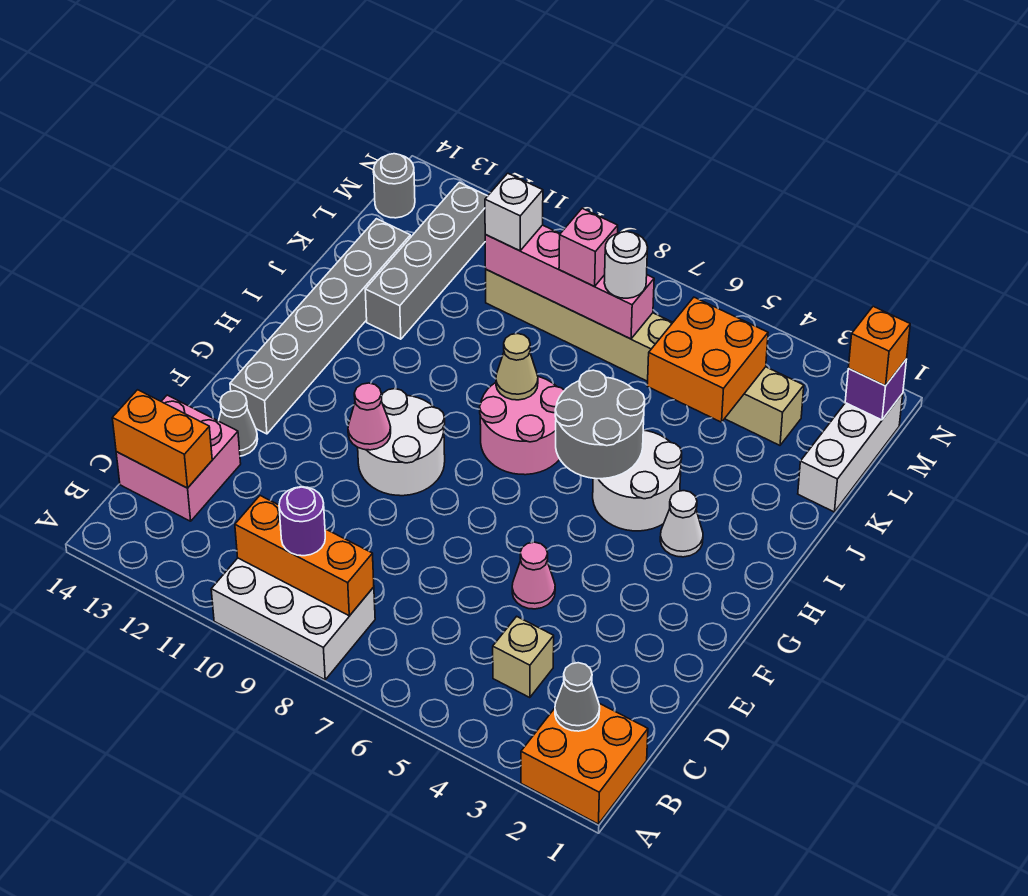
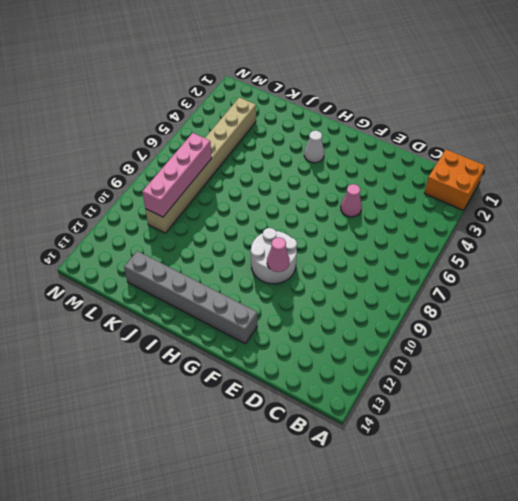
none -> white brick A8:B10 level 1
none -> tan brick C4 level 1
none -> pink brick C13:D14 level 1

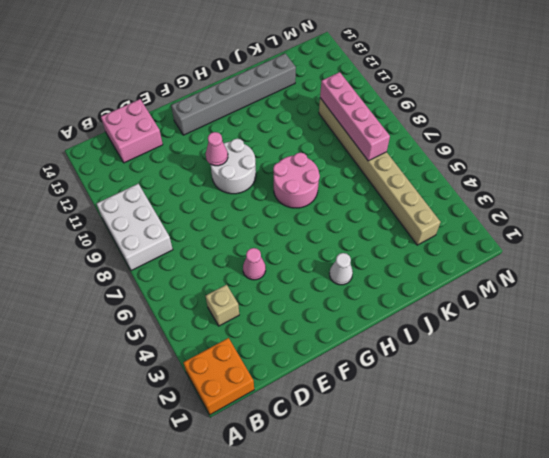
none -> grey cone E13 level 1
none -> white round brick H4:I5 level 1
none -> grey brick J12:M12 level 1

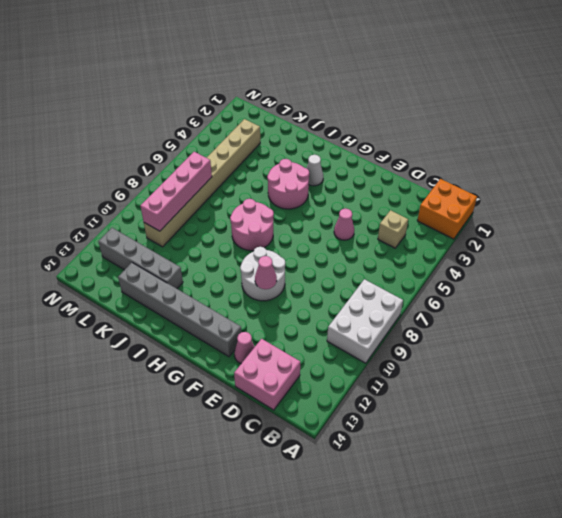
pink cone E13 level 1 -> grey cone E13 level 1
pink round brick H4:I5 level 1 -> white round brick H4:I5 level 1
none -> white brick K1:M1 level 1
none -> grey round brick M14 level 1
none -> grey cone B2 level 2

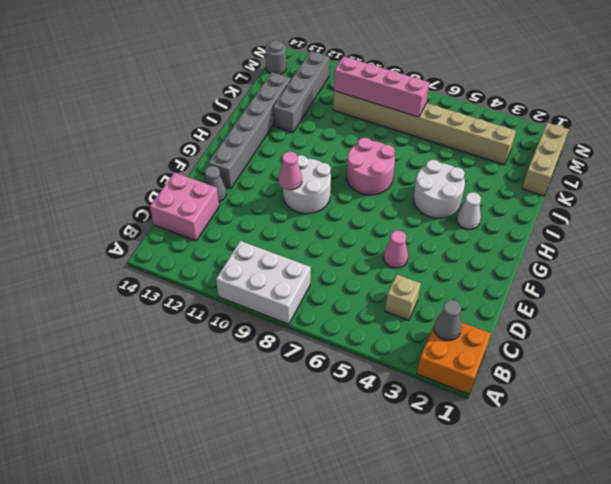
tan brick K1:M1 level 1 -> white brick K1:M1 level 1
none -> orange brick B8:B10 level 2
none -> orange brick C13:C14 level 2
none -> grey round brick H5:I6 level 2

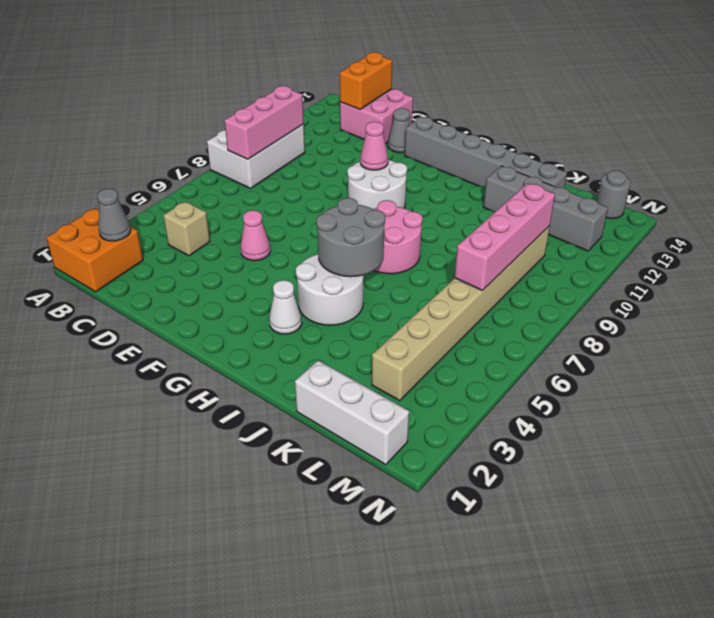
pink brick B8:B10 level 2 -> orange brick B8:B10 level 2
none -> tan cone I8 level 2
none -> orange brick K4:L5 level 2
none -> purple brick M1 level 2

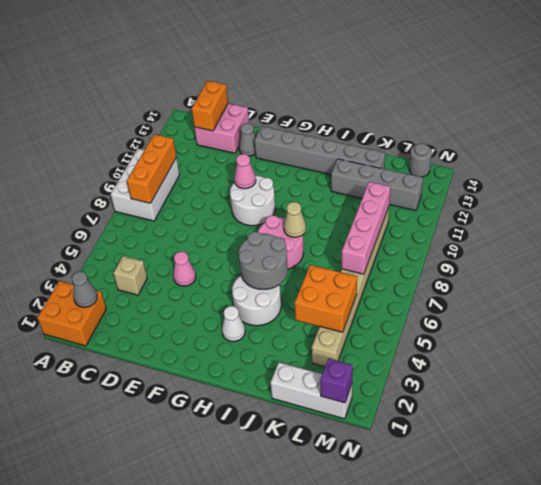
none -> purple round brick B9 level 3
none -> white round brick L7 level 3
none -> pink brick L8 level 3

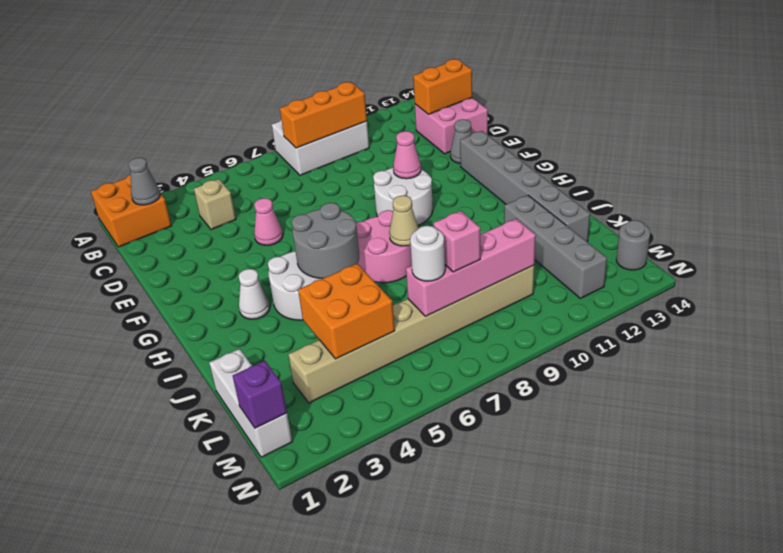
none -> purple round brick B9 level 3
none -> white brick L10 level 3
none -> orange brick M1 level 3

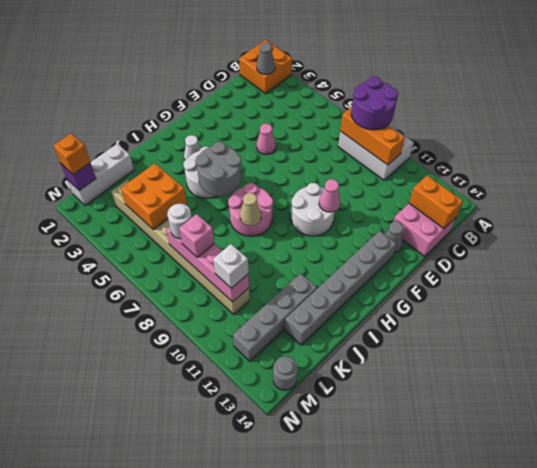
purple round brick A8:B9 level 3 -> purple round brick B9 level 3
none -> tan brick C4 level 1

